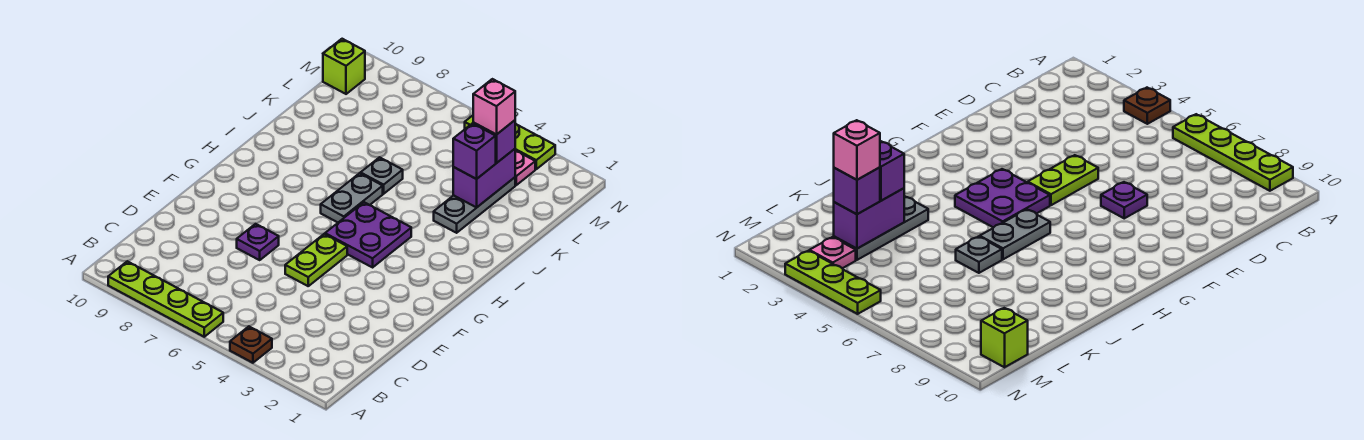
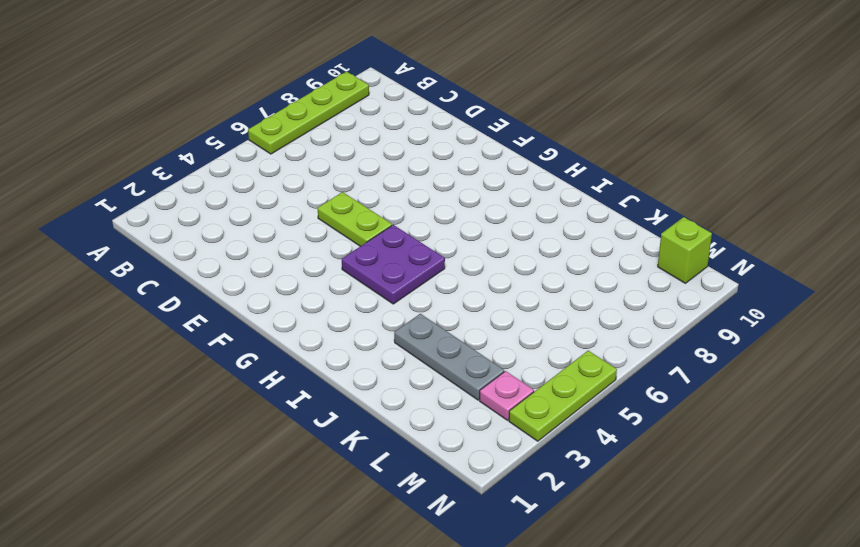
none -> brown plate A4 level 1
none -> purple plate E7 level 1
none -> grey plate H6:I6 level 1

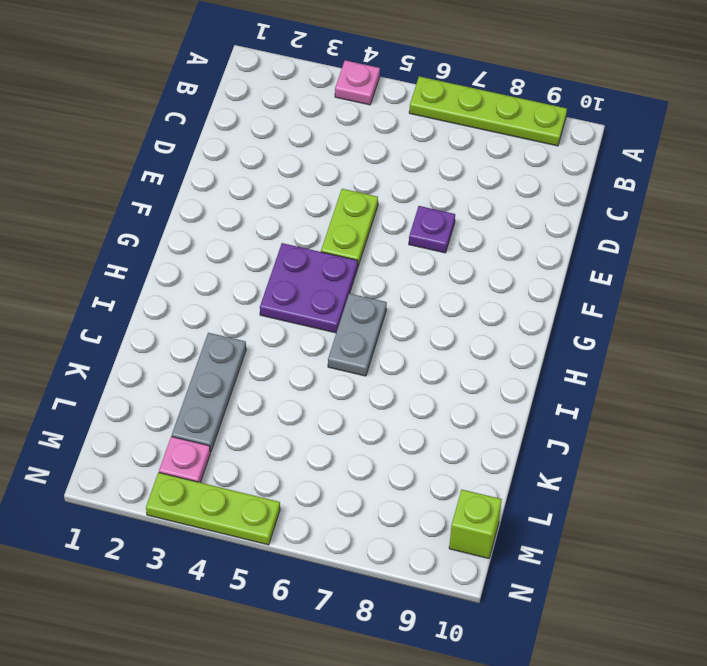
pink plate A4 level 1 -> brown plate A4 level 1
none -> grey plate J6 level 1
none -> purple brick K3:L3 level 2
none -> purple brick K3 level 3

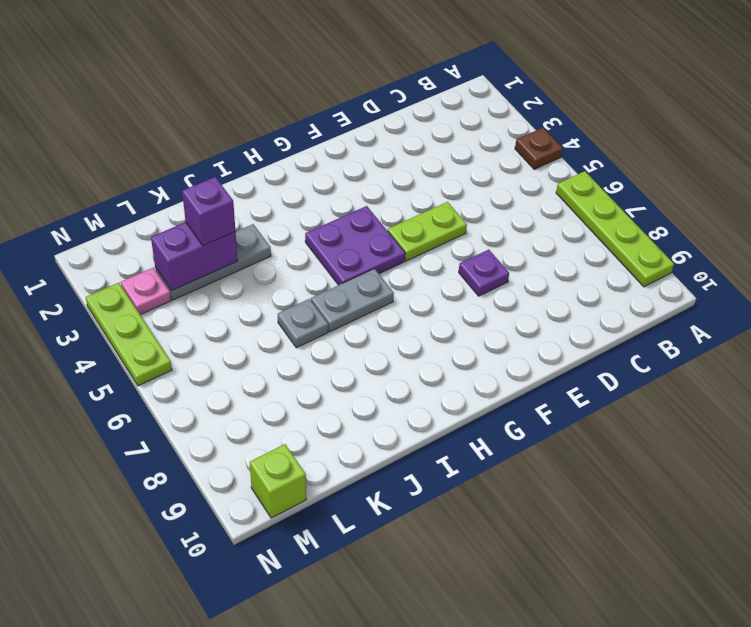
none -> purple brick L3 level 3
none -> pink brick L3 level 4

